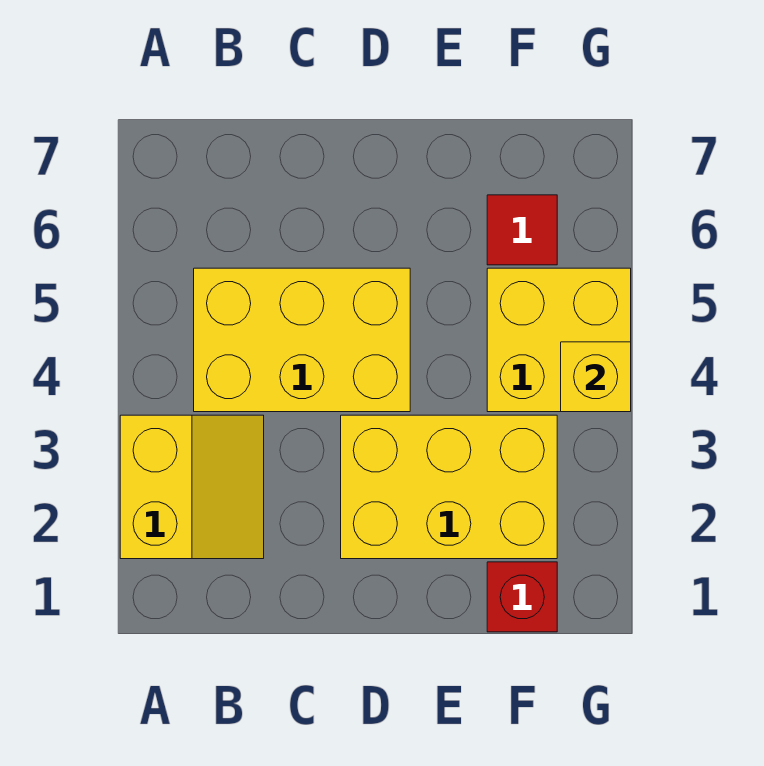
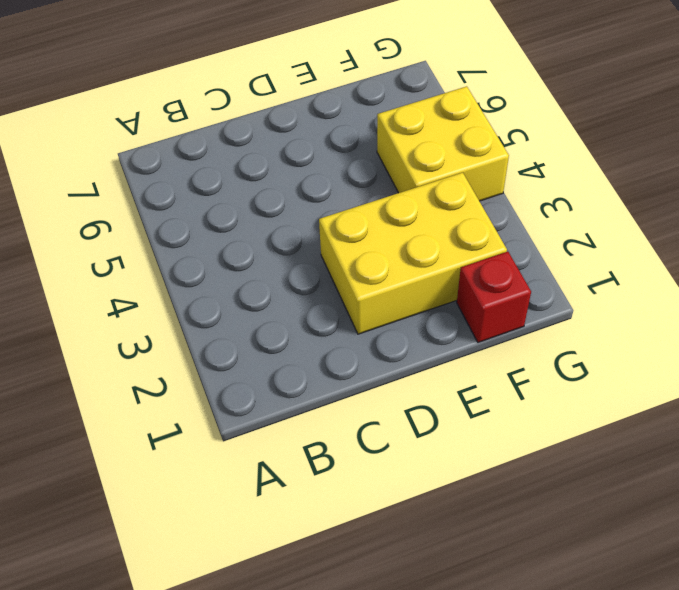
none -> yellow slope A2:B3 level 1 top A
none -> yellow brick B4:D5 level 1

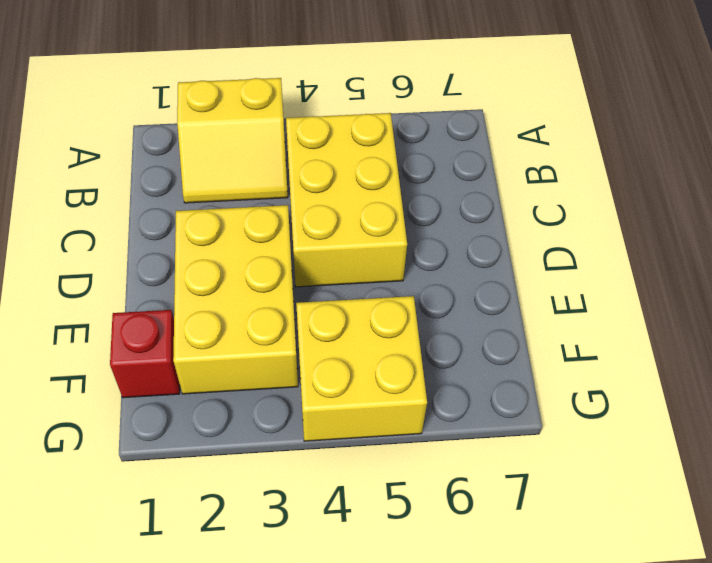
none -> red tile F6 level 1
none -> yellow brick G4 level 2

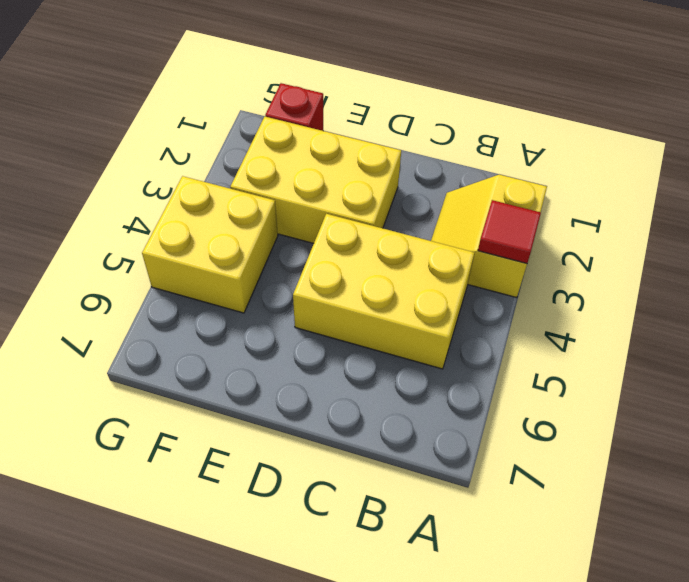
red tile A3 level 2 -> red tile F6 level 1
none -> yellow brick G4 level 2

